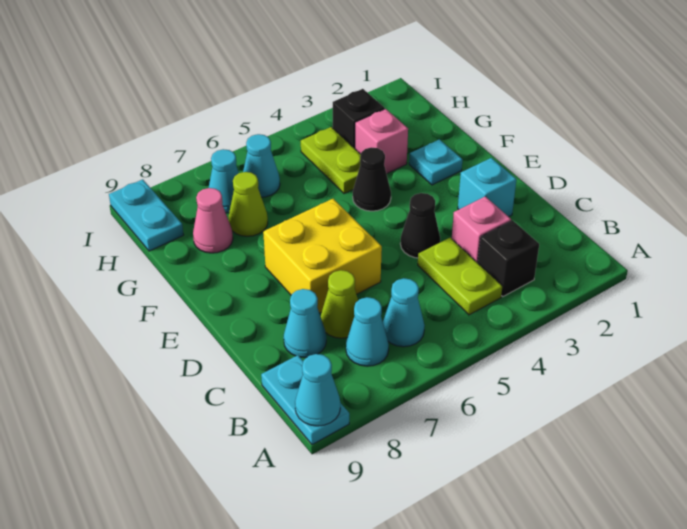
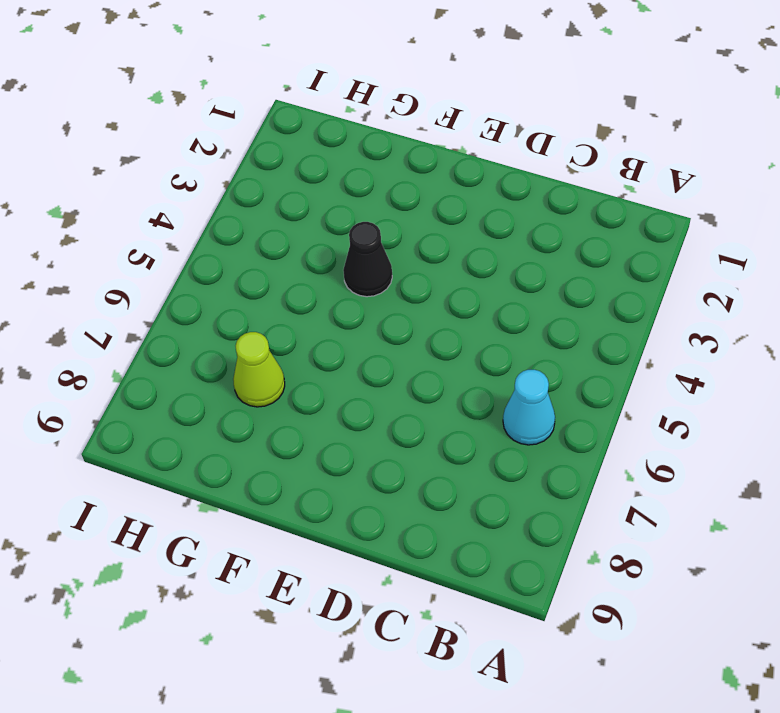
none -> cyan plate A9:B9 level 1
none -> black brick B3 level 1
none -> lime plate B4:C4 level 1

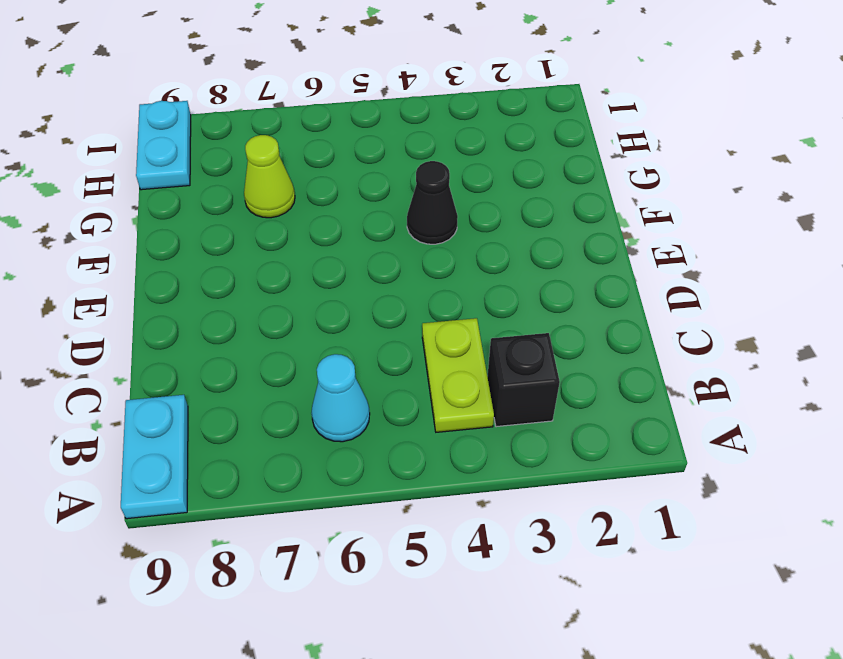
none -> cyan cone B7 level 1
none -> pink brick C3 level 1
none -> lime cone C7 level 1

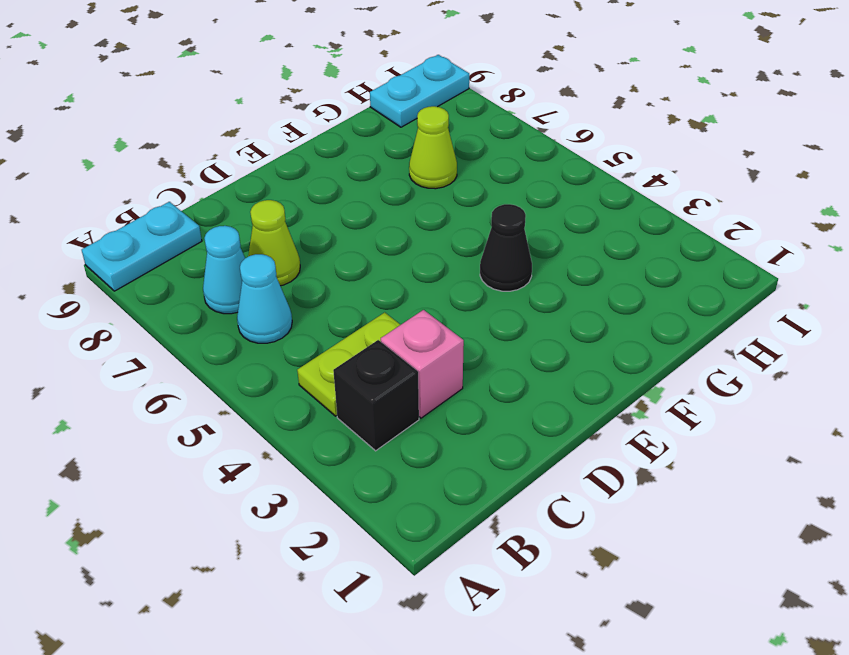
none -> cyan cone C8 level 1
none -> cyan brick D2 level 1
none -> black cone D4 level 1

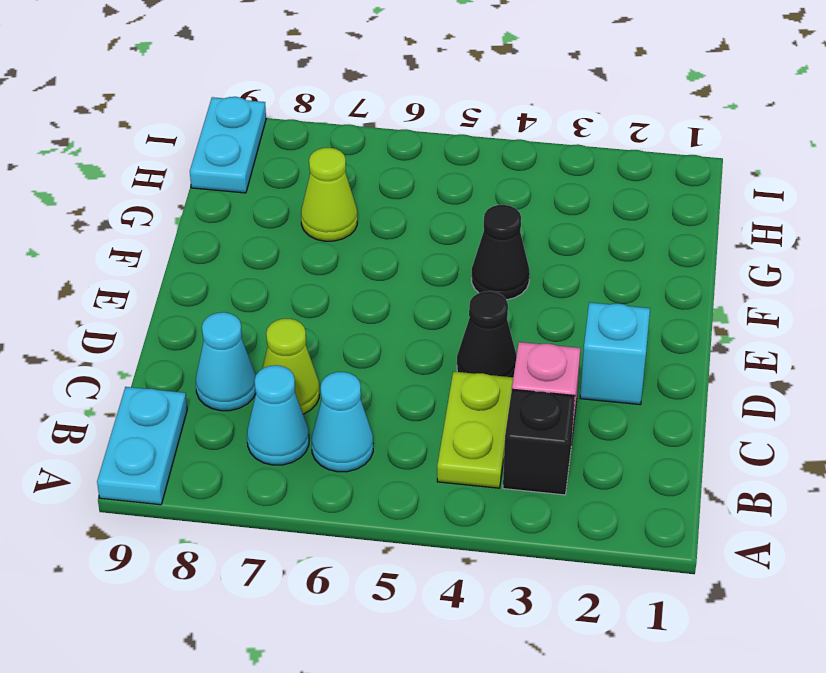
none -> yellow brick D6:E7 level 1
none -> cyan plate F2 level 1
none -> pink brick G3 level 1

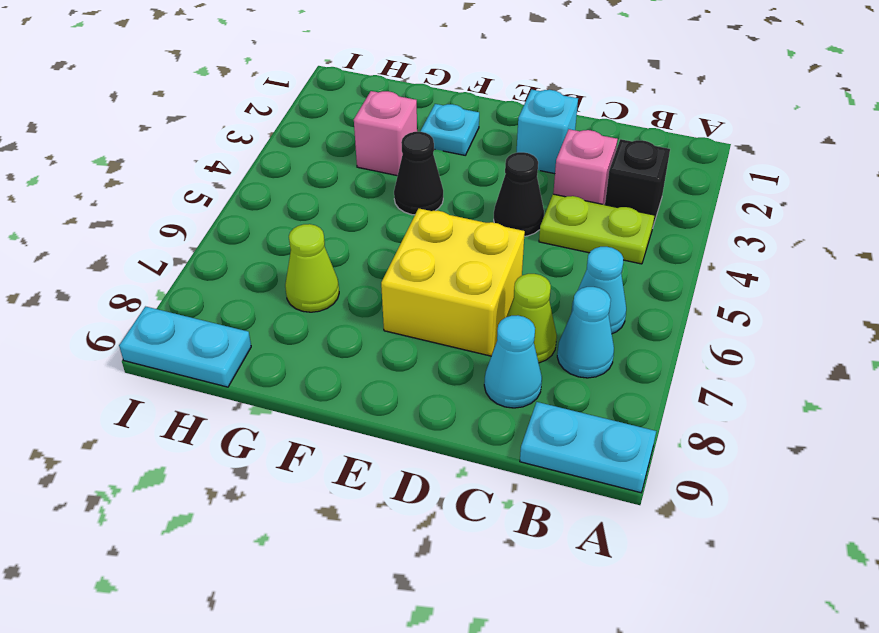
none -> lime plate G4:H4 level 1
none -> pink cone G8 level 1
none -> black brick H3 level 1

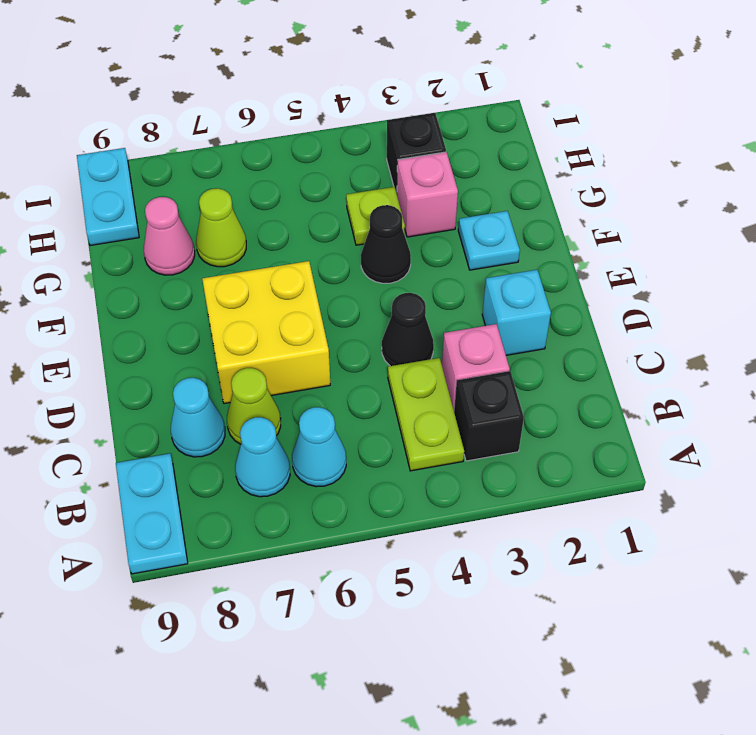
lime plate G4 level 1 -> lime plate G4:H4 level 1
none -> cyan cone H6 level 1
none -> cyan cone H7 level 1
none -> cyan cone A9 level 2

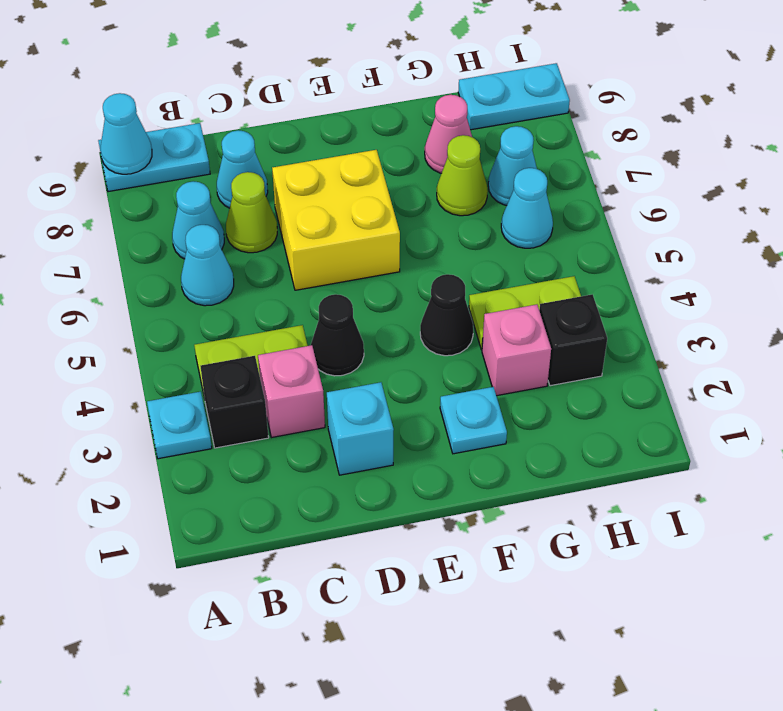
cyan plate A3 level 1 -> none

